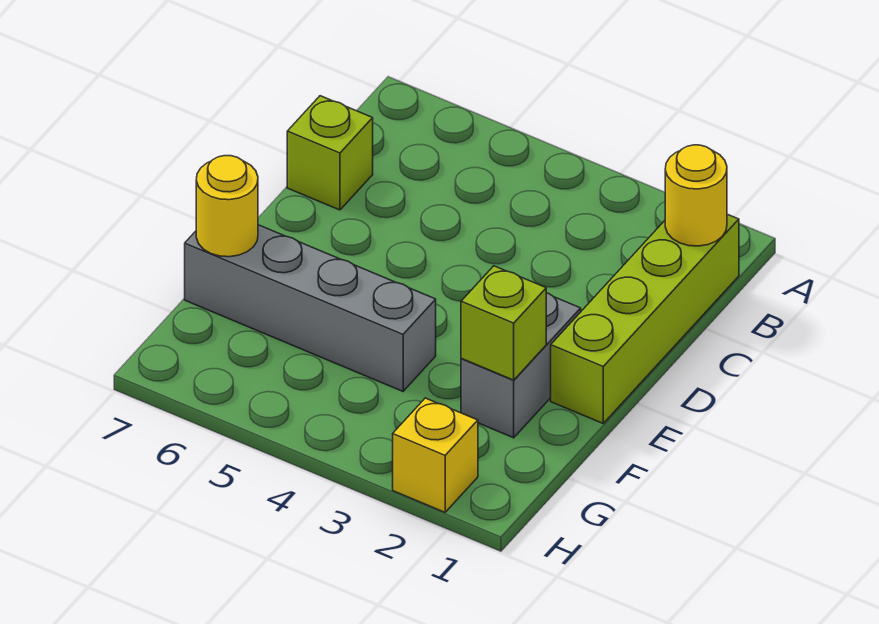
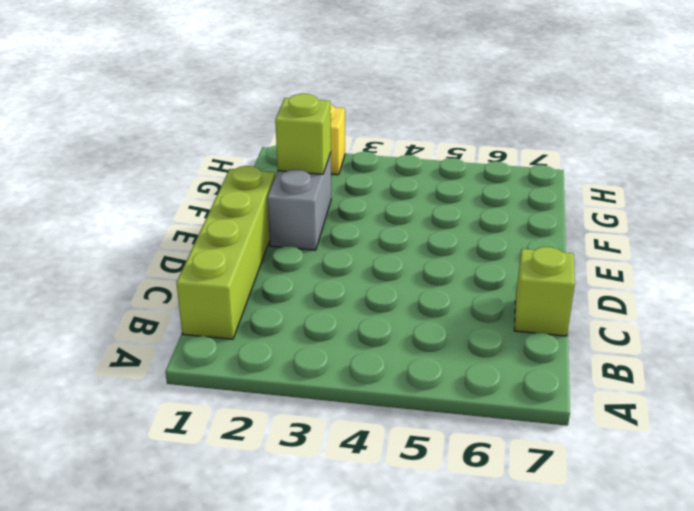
none -> grey brick F4:F7 level 1
none -> yellow round brick B1 level 2

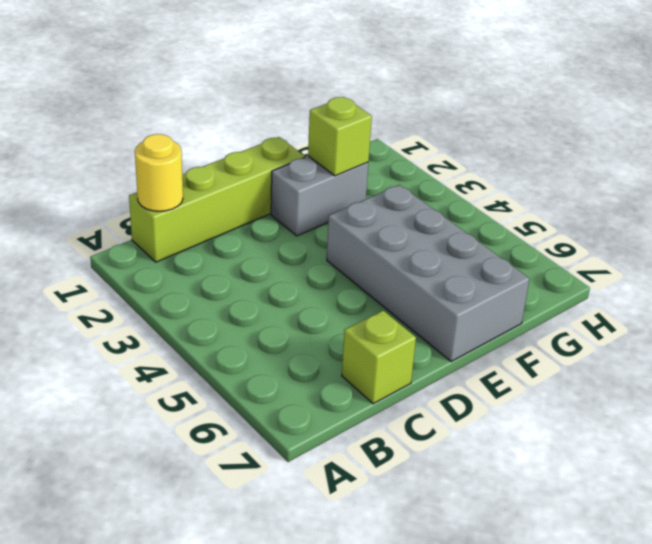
grey brick E4:F7 level 1 -> grey brick F4:F7 level 1
none -> yellow brick H2 level 1
none -> yellow round brick F7 level 2

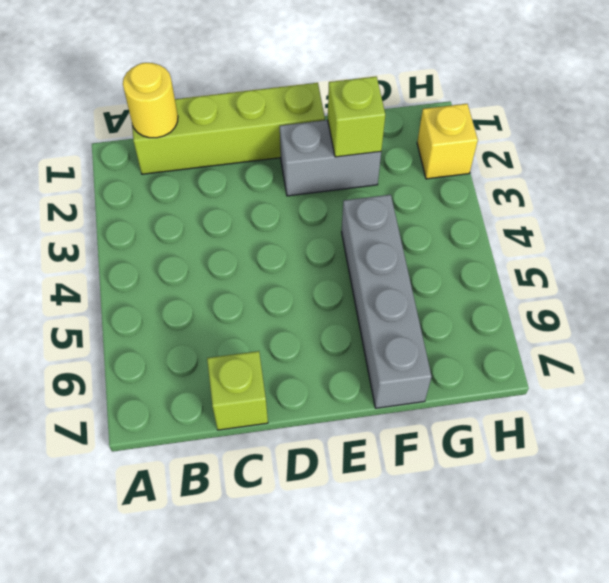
none -> yellow round brick F7 level 2

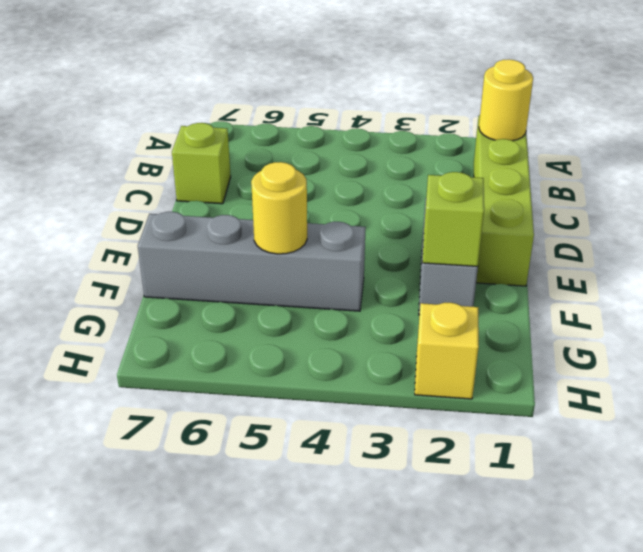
yellow round brick F5 level 2 -> yellow round brick F7 level 2

